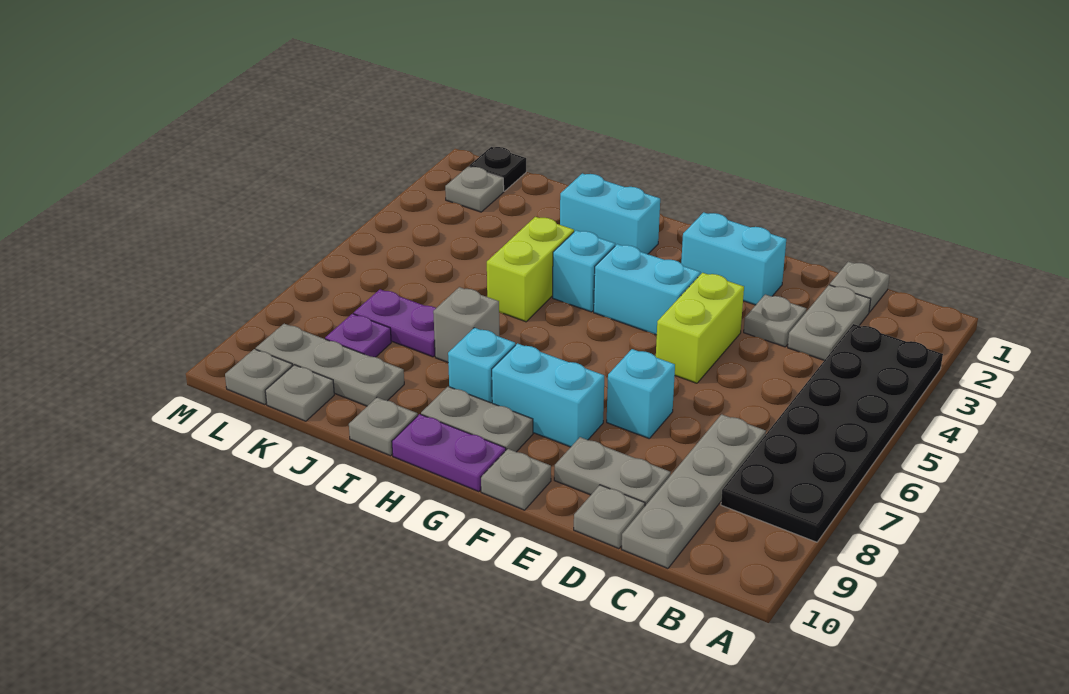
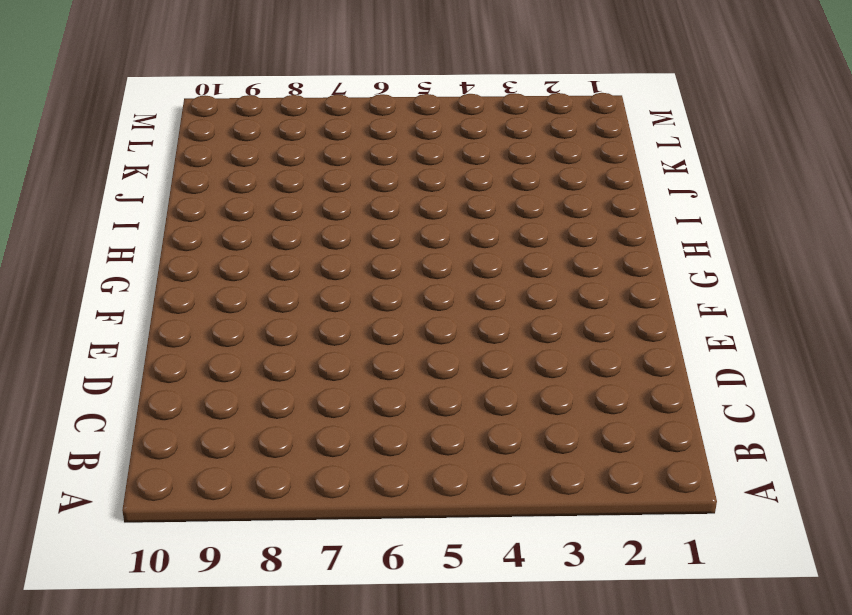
none -> black plate A3:B8 level 1
none -> grey plate C1 level 1
none -> grey plate C2:C3 level 1

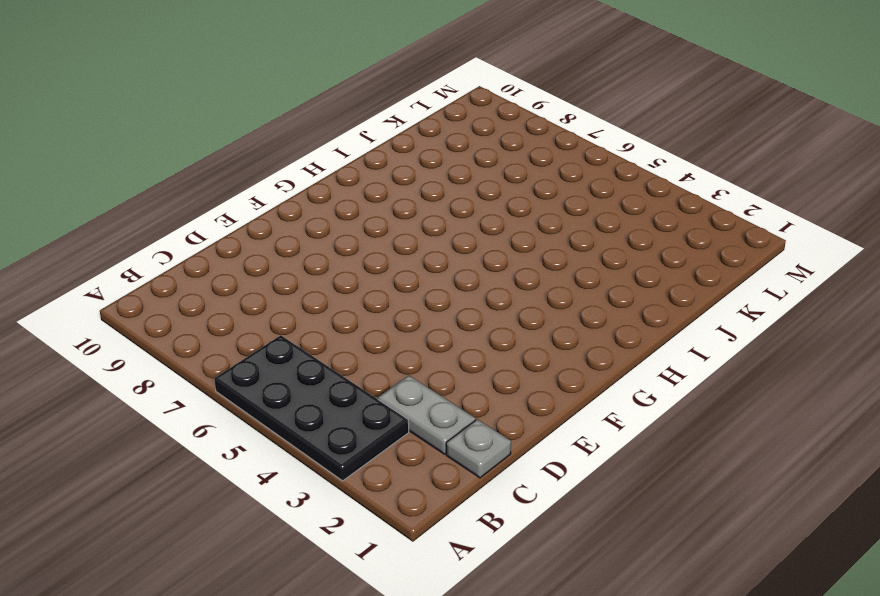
black plate A3:B6 level 1 -> black plate A3:B8 level 1
none -> grey plate C7:C10 level 1
none -> grey plate D3 level 1
none -> grey plate D9:E9 level 1

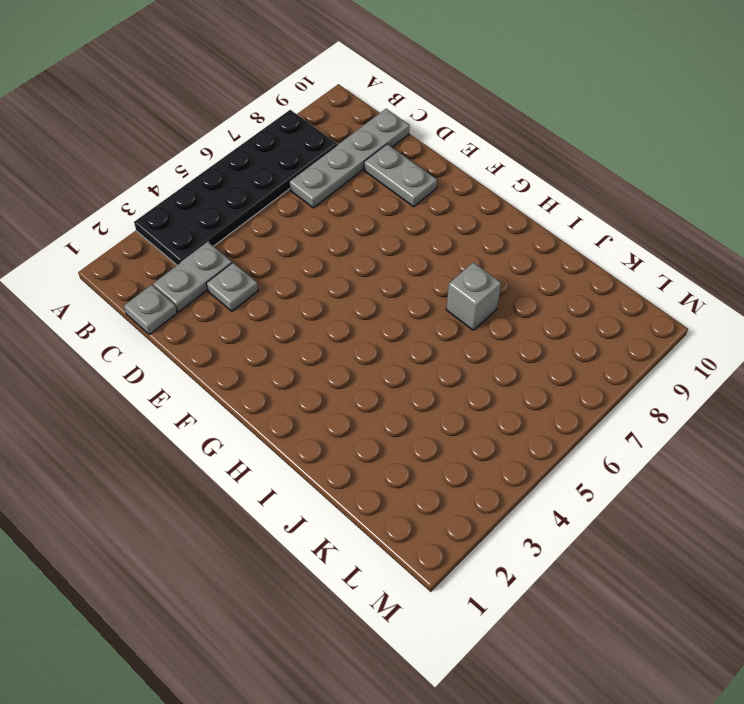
none -> grey plate D10 level 1
none -> cyan brick E2:F2 level 1
none -> lime brick E4:E5 level 1

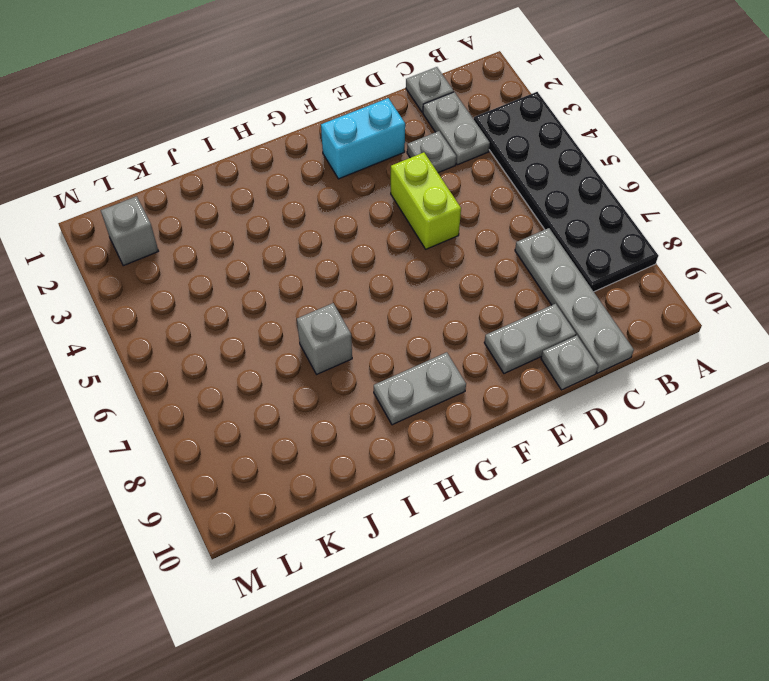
grey brick L2 level 1 -> grey plate L2 level 1
none -> cyan brick E7 level 1
none -> cyan brick F4:G4 level 1
none -> cyan brick F8:G8 level 1

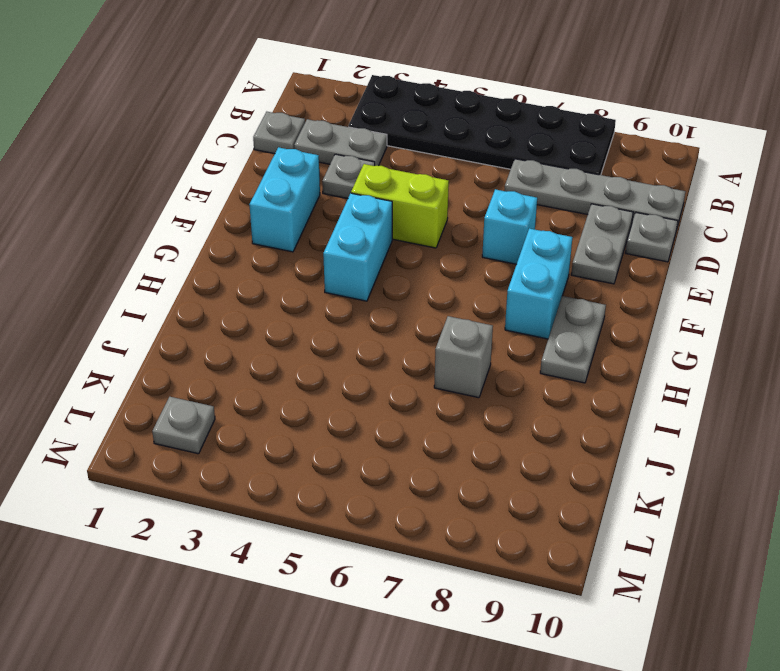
none -> grey plate F10 level 1
none -> purple plate G10:H10 level 1
none -> cyan brick H2:I2 level 1

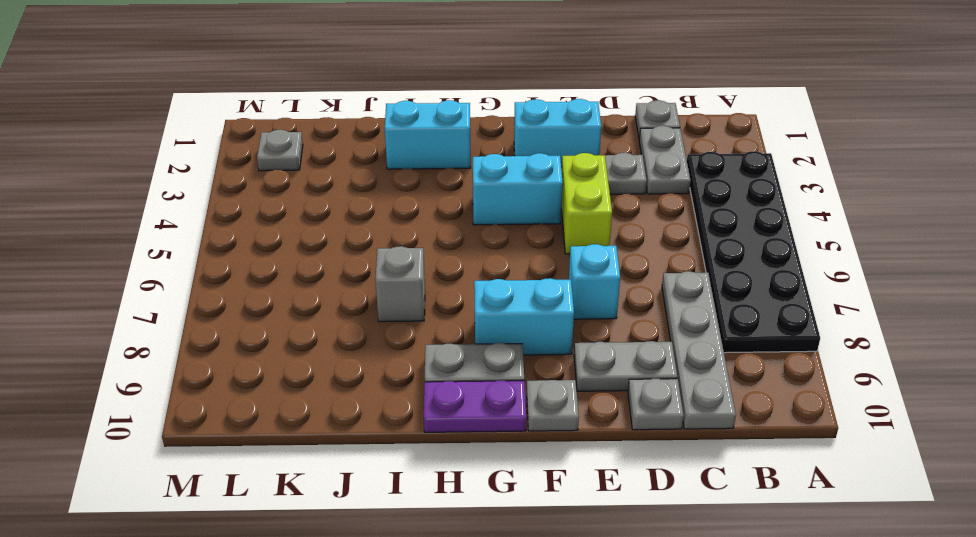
none -> cyan brick H4 level 1
none -> cyan brick H8 level 1
none -> lime brick I4:I5 level 1

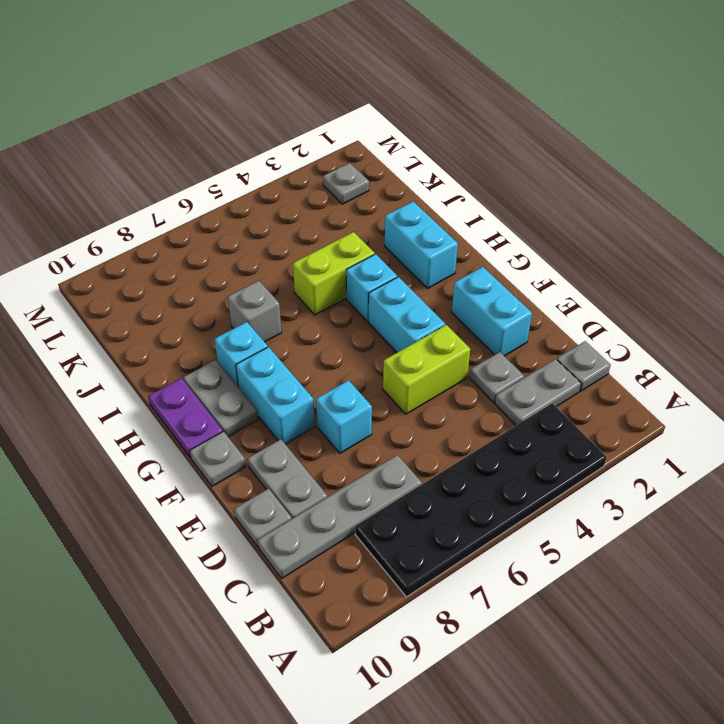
none -> grey plate I10 level 1
none -> purple plate J7:K7 level 1
none -> grey plate J9:L9 level 1

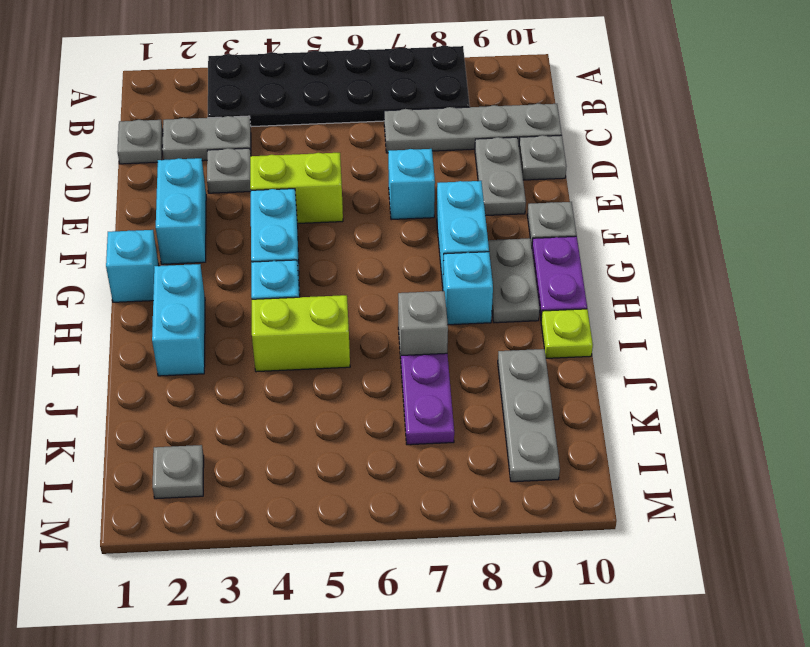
cyan brick G1 level 1 -> none
lime plate I10 level 1 -> grey plate I10 level 1
none -> purple plate K8 level 1
none -> grey plate K10 level 1
none -> black plate L1 level 1

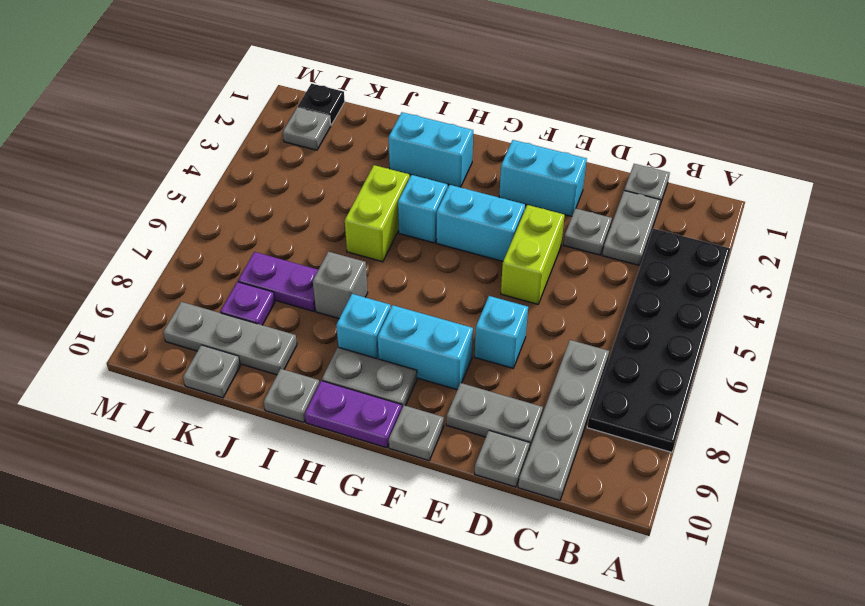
none -> grey plate L10 level 1

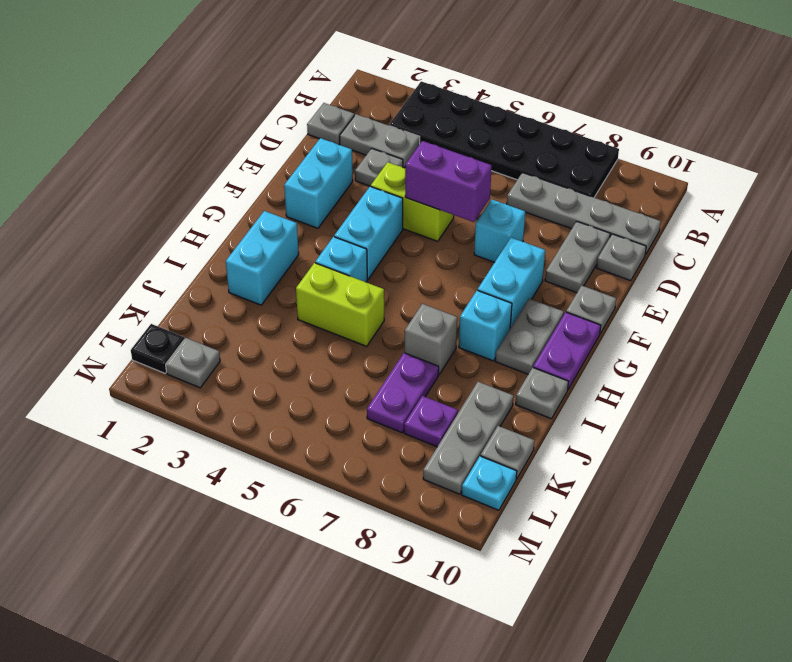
purple brick E5:E6 level 2 -> none
cyan plate L10 level 1 -> grey plate L10 level 1

